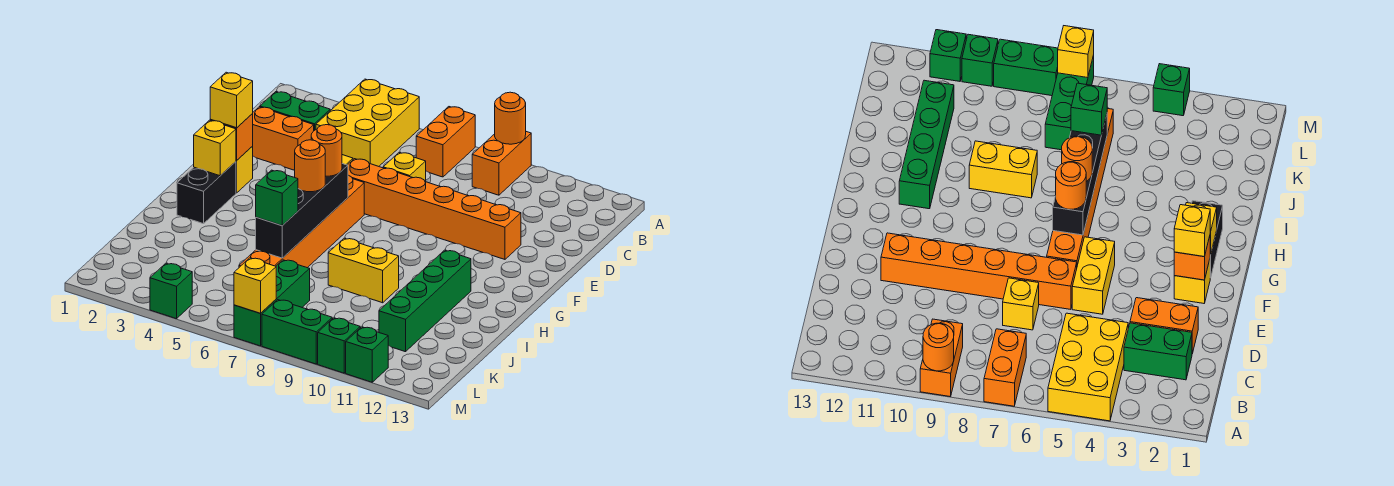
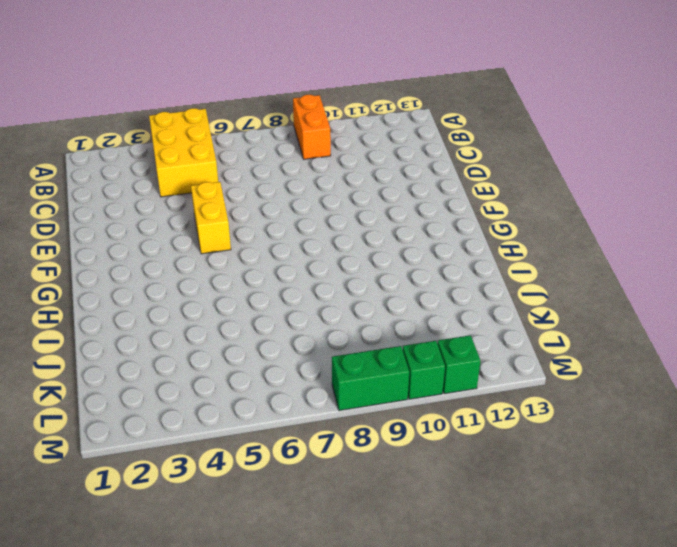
none -> orange brick A7:B7 level 1
none -> green brick C2:C3 level 1
none -> orange brick D2:D3 level 1

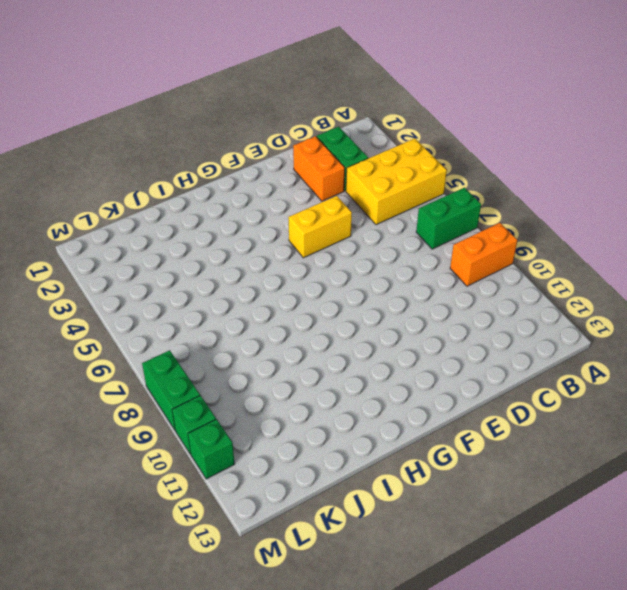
green brick A7:B7 level 1 -> orange brick A7:B7 level 1
none -> yellow brick D7 level 1
none -> orange brick E6:E11 level 1
none -> yellow brick F2 level 1

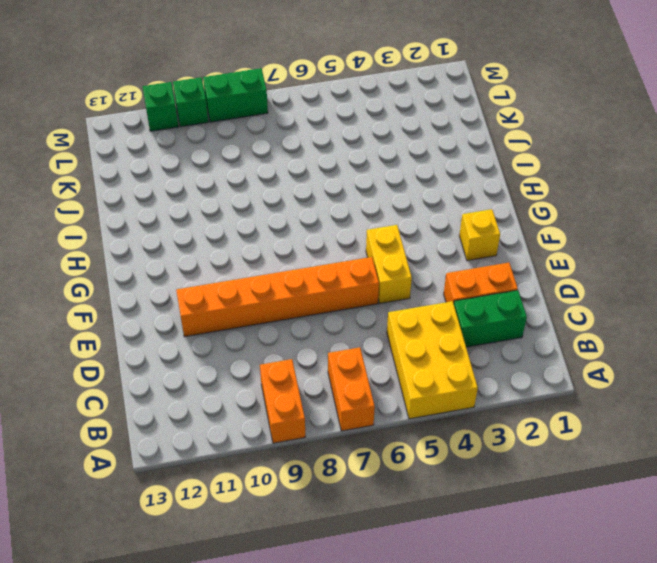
none -> yellow brick D7 level 1
none -> orange brick F6:K6 level 1
none -> black brick G2:H2 level 1

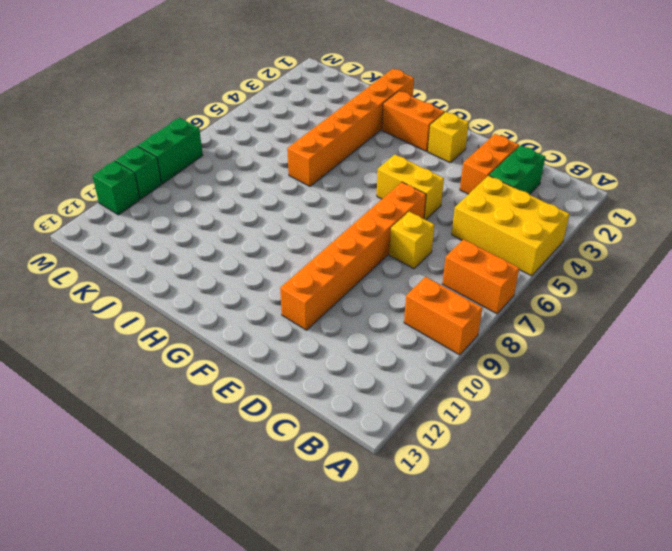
orange brick G2:H2 level 1 -> black brick G2:H2 level 1
orange brick I1:I6 level 1 -> orange brick F6:K6 level 1
none -> green brick H11:K11 level 1
none -> yellow brick I8:I9 level 1
none -> green brick K7:M7 level 1

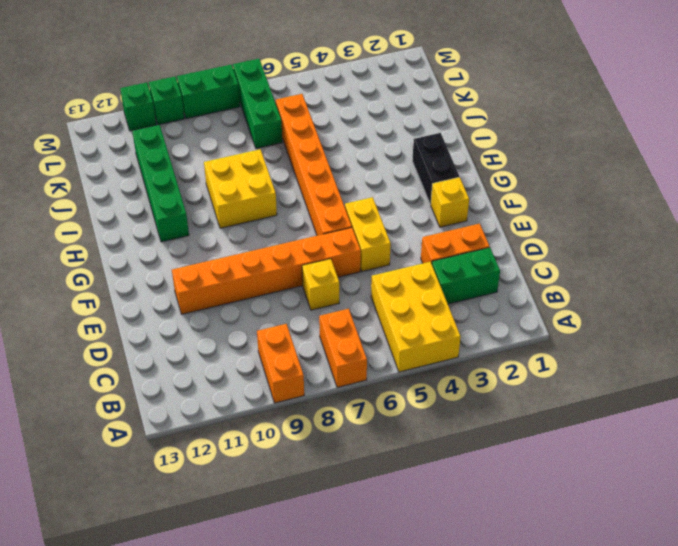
yellow brick H8:I9 level 1 -> yellow brick I8:I9 level 1
none -> green brick M4 level 1
none -> orange round brick A9 level 2
none -> orange brick F2 level 2

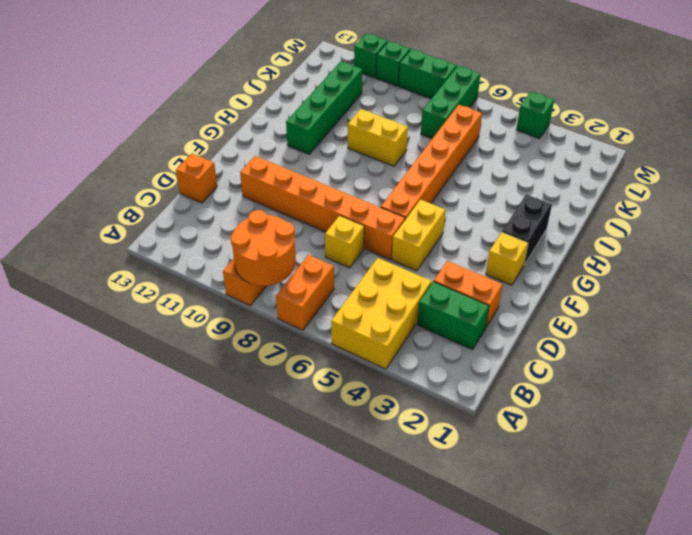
orange round brick A8:B9 level 2 -> orange round brick A9 level 2
orange brick D13 level 1 -> orange brick F2 level 2
none -> yellow brick G2 level 2
none -> black brick G6:J6 level 2
none -> yellow brick M7 level 2

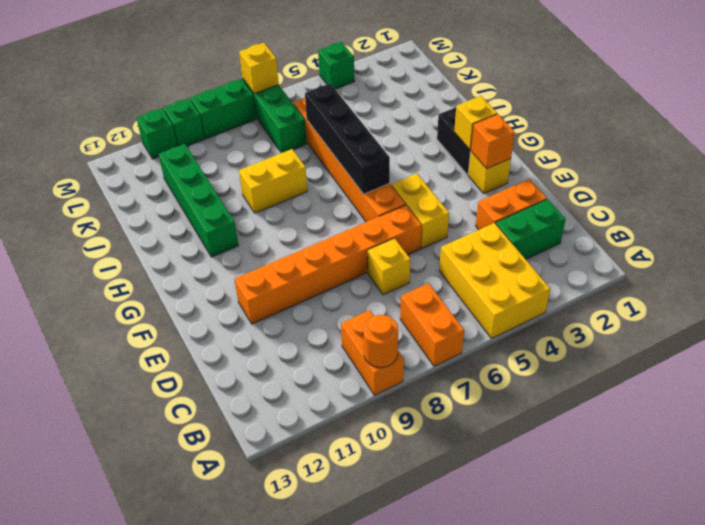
none -> yellow brick F2 level 3
none -> orange round brick G6 level 3
none -> orange round brick H6 level 3

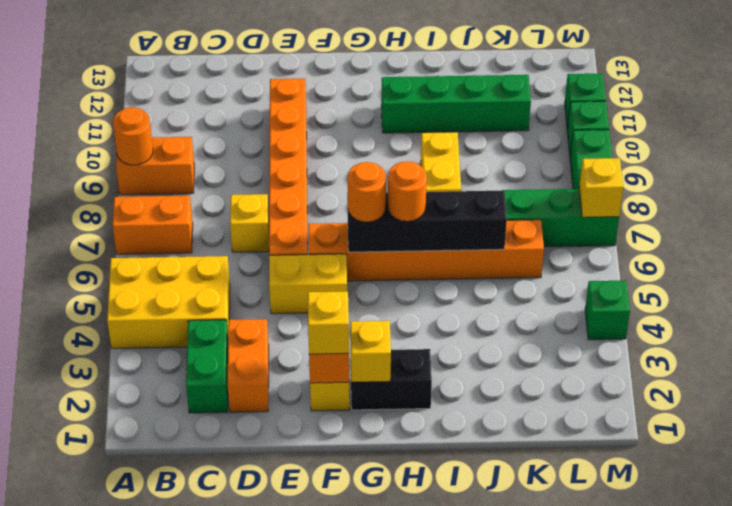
none -> green brick J6 level 3

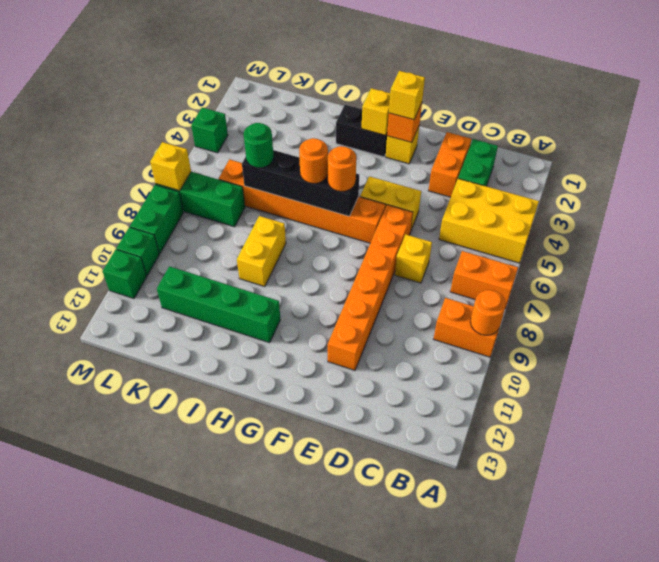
green round brick J6 level 3 -> green brick J6 level 3

